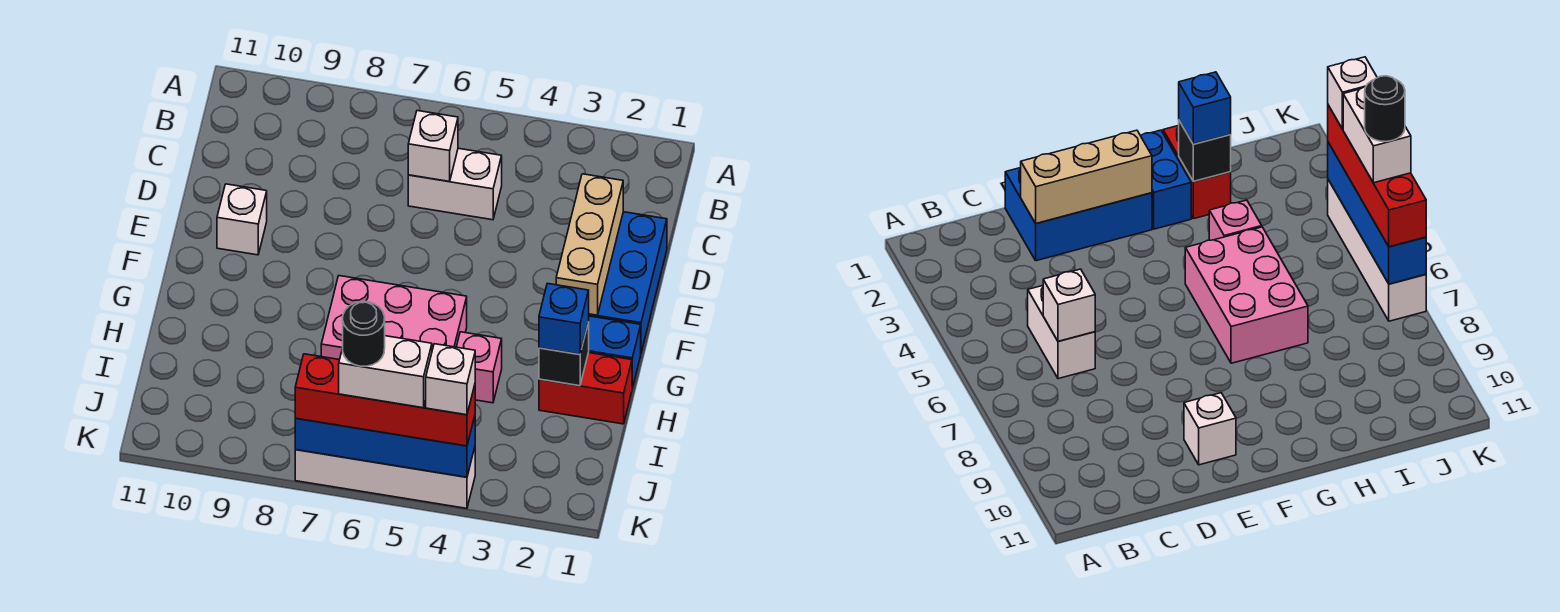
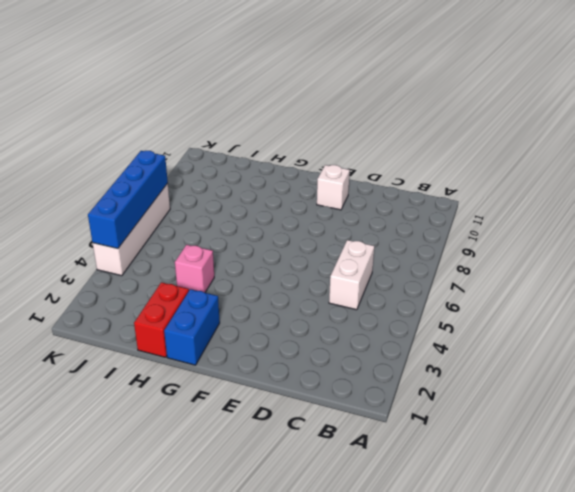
none -> blue brick D1:F2 level 1
none -> pink brick G5:H7 level 1
none -> white brick C6 level 2

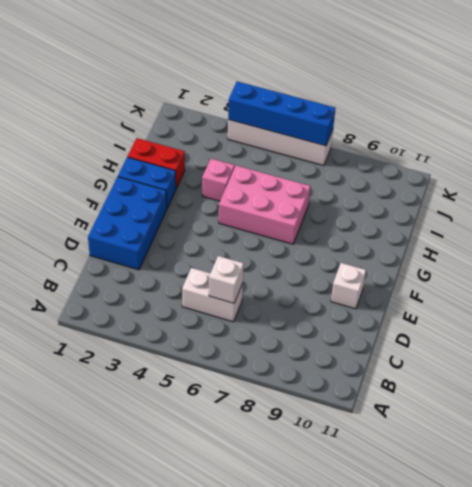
none -> tan brick D2:F2 level 2
none -> black brick H2 level 2
none -> blue brick H2 level 3

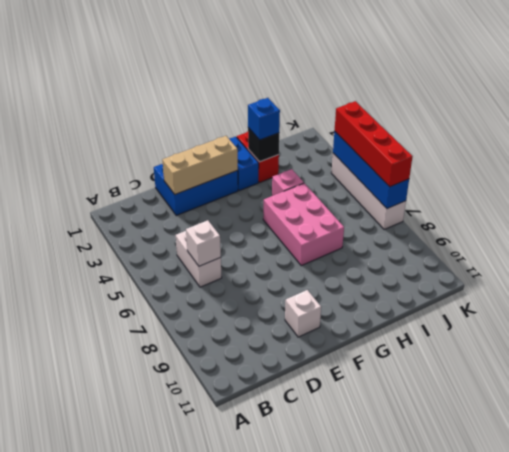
none -> white brick K4 level 4
none -> white brick K5:K6 level 4
none -> black round brick K6 level 5

